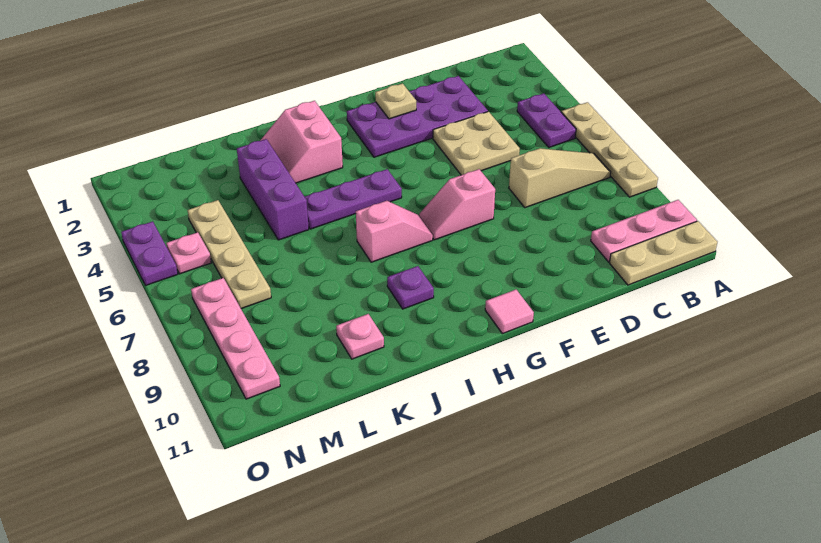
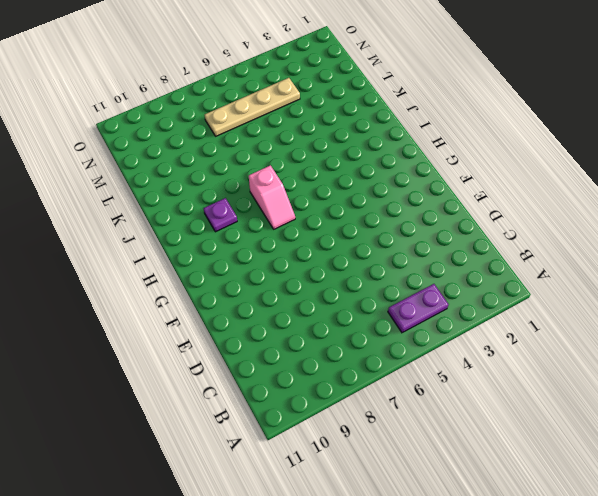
none -> tan plate A5:A8 level 1
none -> pink plate A10:C10 level 1
none -> tan plate A11:C11 level 1

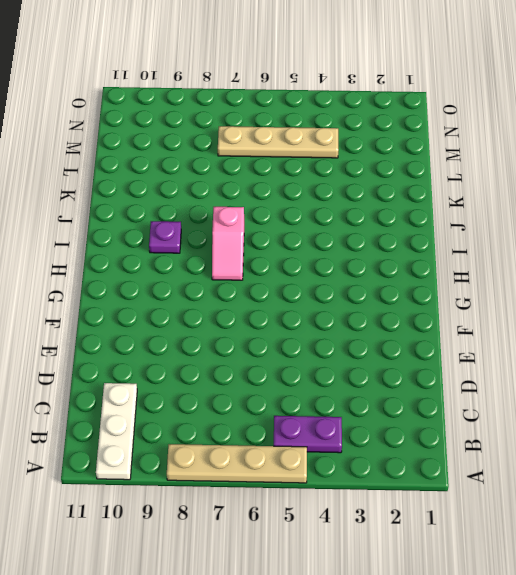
white plate A10:C10 level 1 -> pink plate A10:C10 level 1
none -> tan plate A11:C11 level 1
none -> tan slope B7:D7 level 1 top D
none -> purple plate D2:G3 level 1

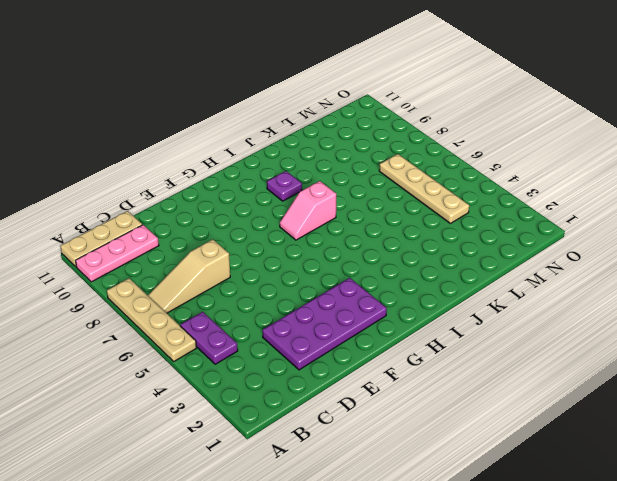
none -> tan plate D4:E5 level 1
none -> pink slope F7:G7 level 1 top F
none -> pink tile G11 level 1

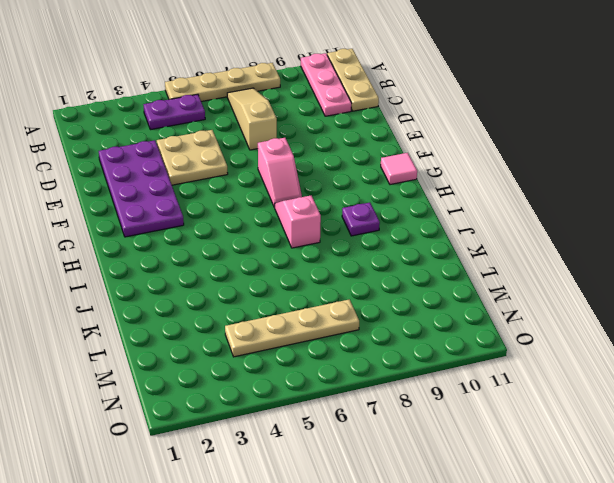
none -> purple plate H5:J5 level 1
none -> pink slope I2:J3 level 1 top I
none -> purple brick K3:K5 level 1

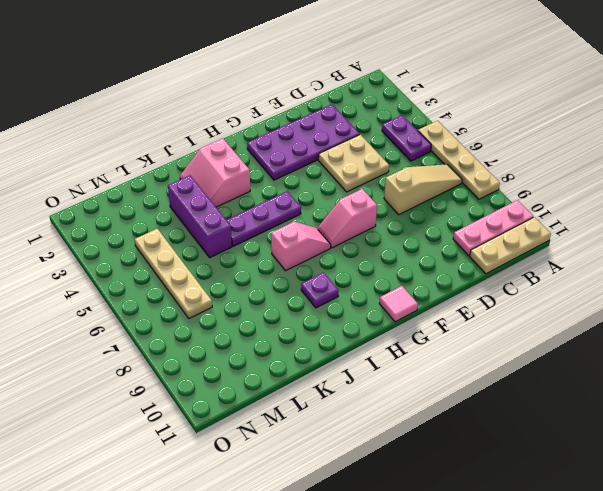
none -> pink plate K10 level 1
none -> pink plate N5 level 1
none -> pink plate N7:N10 level 1

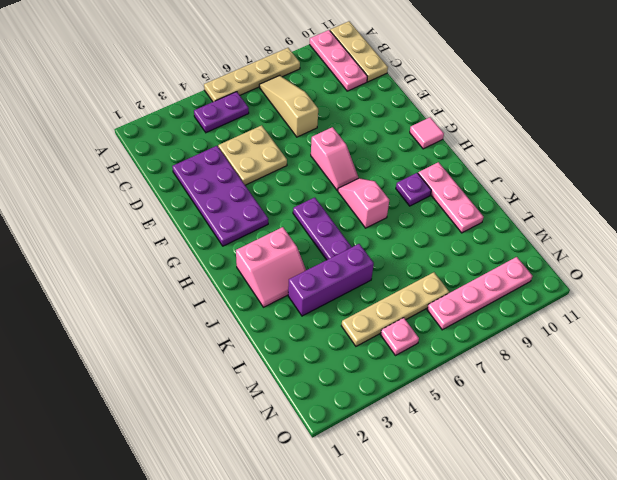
pink plate I10:K10 level 1 -> pink plate K10 level 1
none -> purple plate O4:O5 level 1
none -> tan plate F2 level 2

